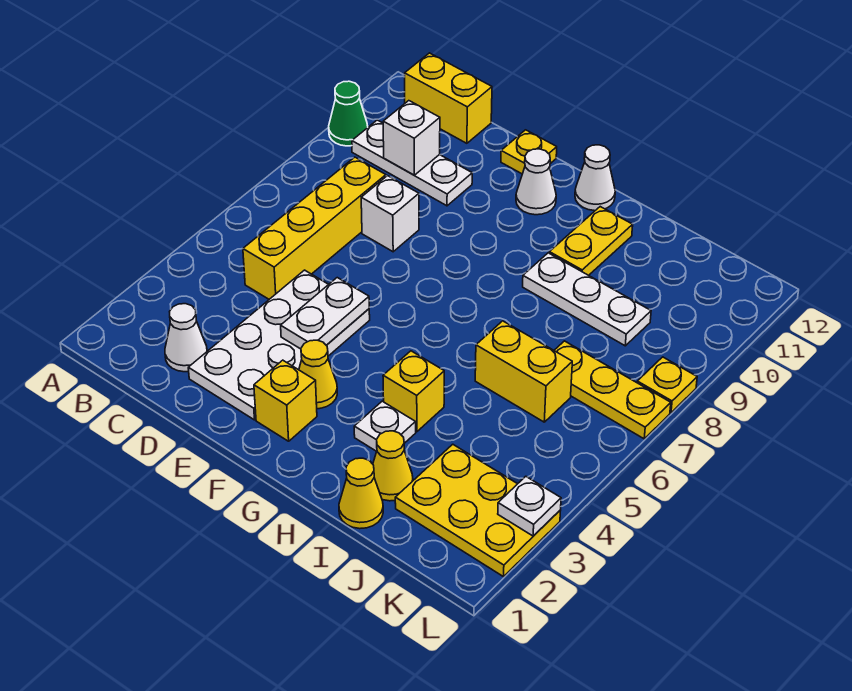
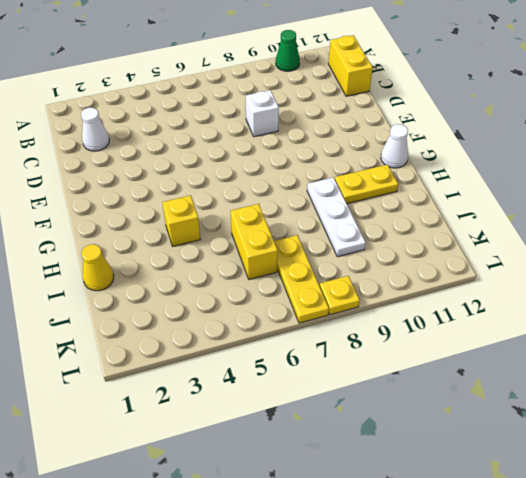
none -> white plate B10:D10 level 1
none -> yellow brick C5:C8 level 1
none -> white plate D2:E5 level 1

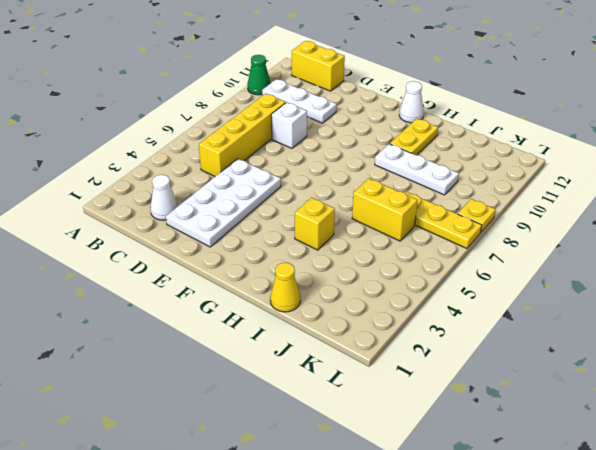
none -> yellow plate E12 level 1
none -> yellow brick F2 level 1
none -> yellow cone F3 level 1

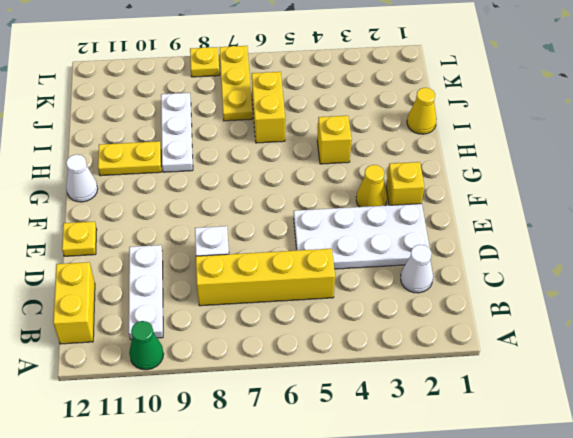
none -> white cone F11 level 1
none -> white plate H3 level 1
none -> yellow cone I2 level 1

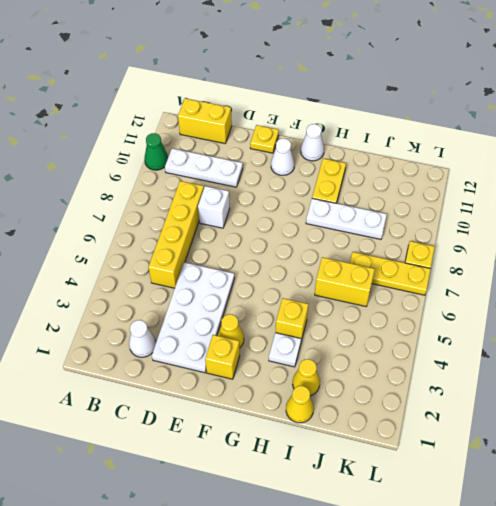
none -> yellow plate J2:L3 level 1
none -> white brick C10 level 2
none -> white plate E4:E5 level 2

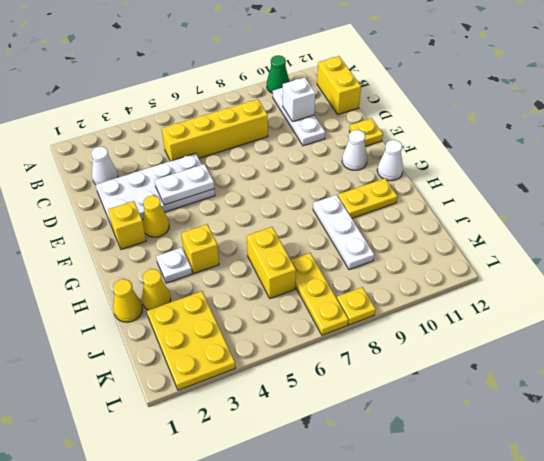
none -> white brick D8 level 1
none -> white plate L3 level 2

